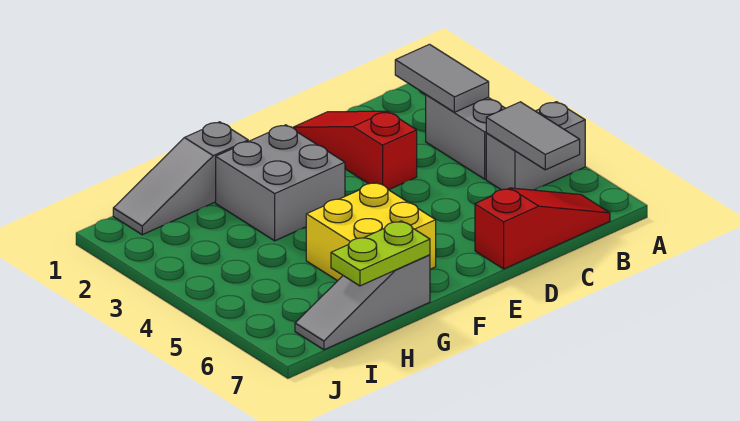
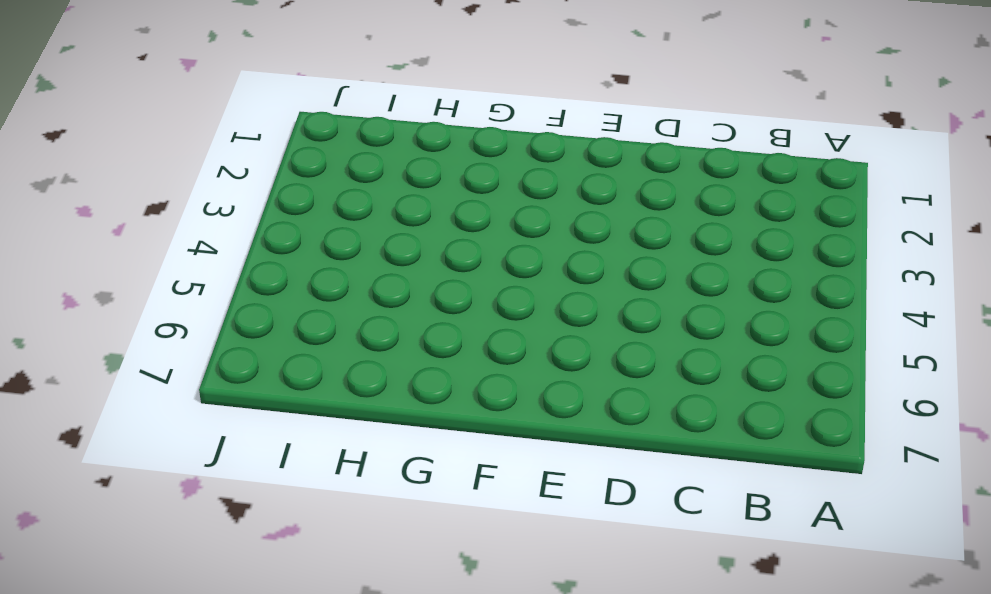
none -> grey brick A5:B5 level 1
none -> grey brick B3:B4 level 1

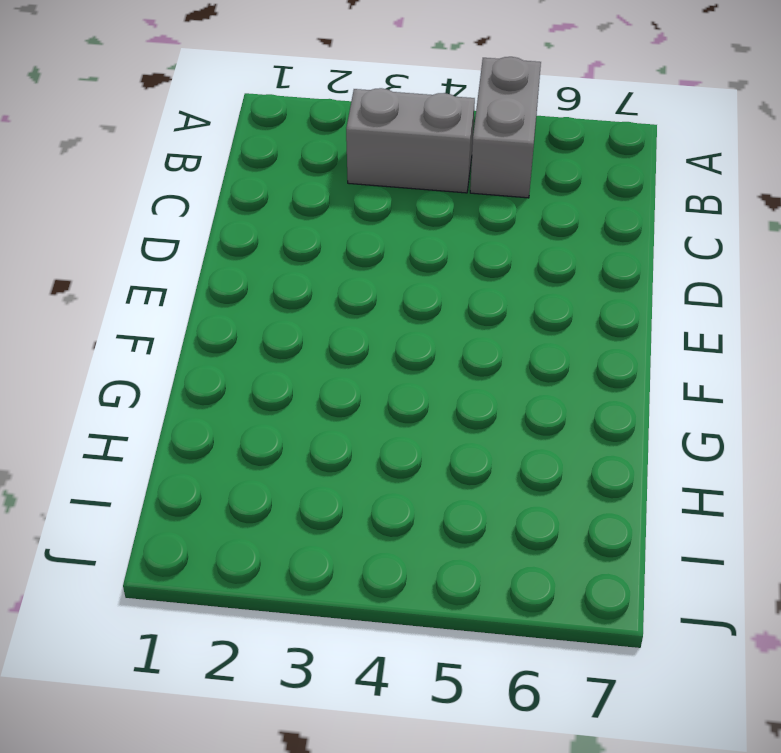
none -> red slope B7:D7 level 1 top D
none -> red slope D1:D3 level 1 top 3

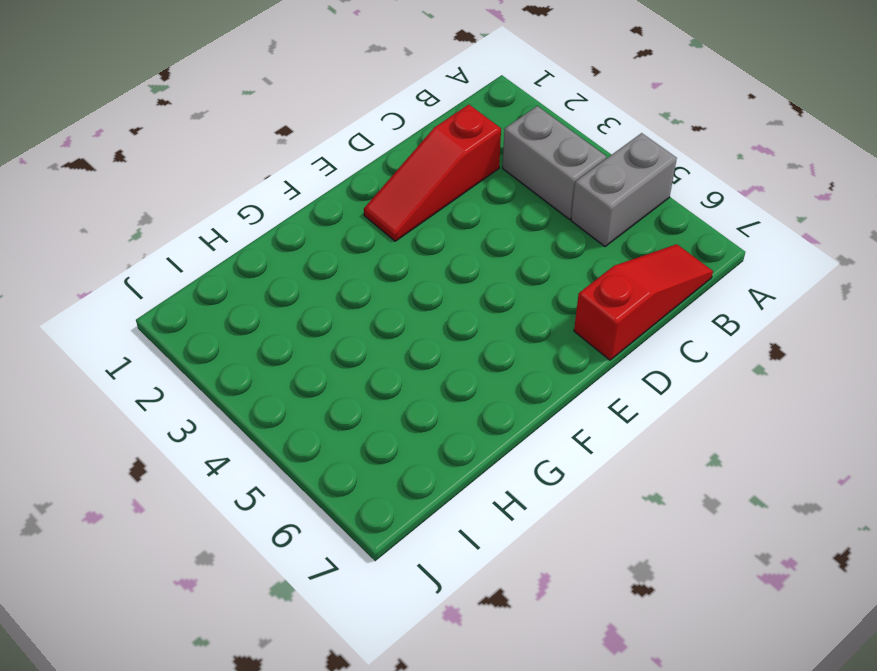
red slope C2:E2 level 1 top C -> red slope D1:D3 level 1 top 3
none -> grey brick F2:G3 level 1
none -> yellow brick F5:G6 level 1

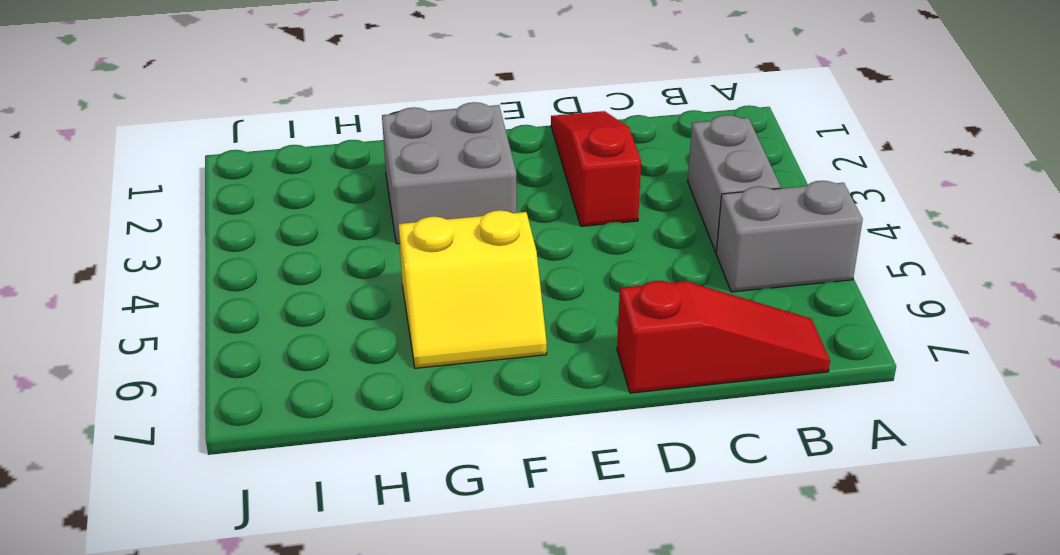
yellow slope F5:G6 level 1 top 5 -> yellow brick F5:G6 level 1
none -> grey slope G1:I1 level 1 top G
none -> grey slope G7:I7 level 1 top G

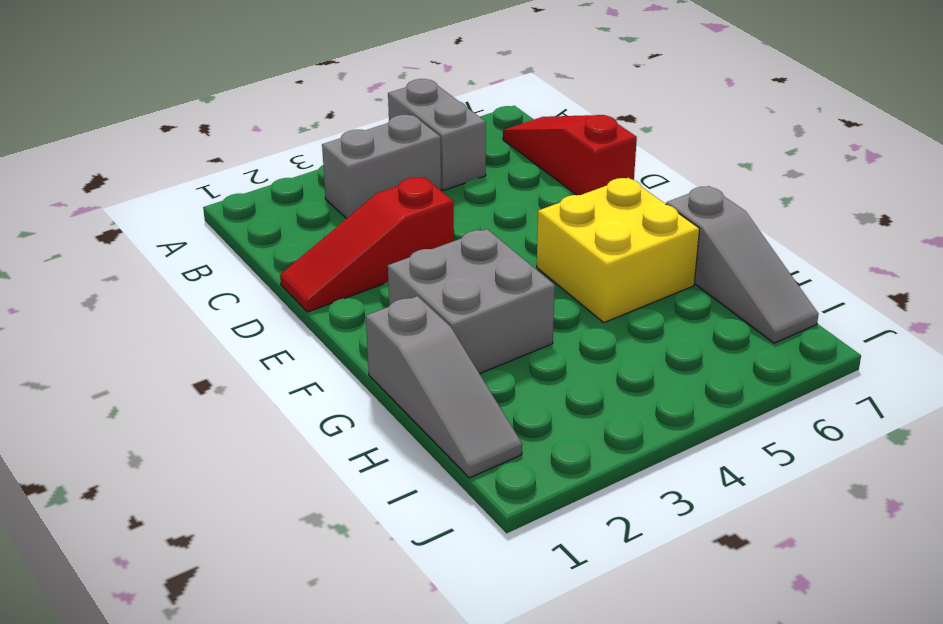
none -> grey tile B2:B3 level 2
none -> grey tile B5:B6 level 2

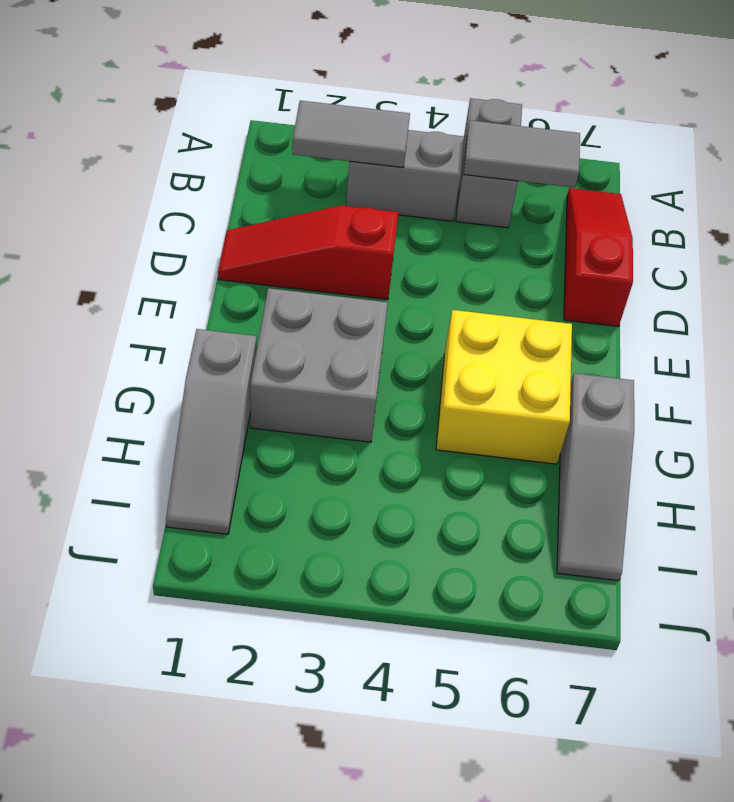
none -> lime plate G7:H7 level 2

